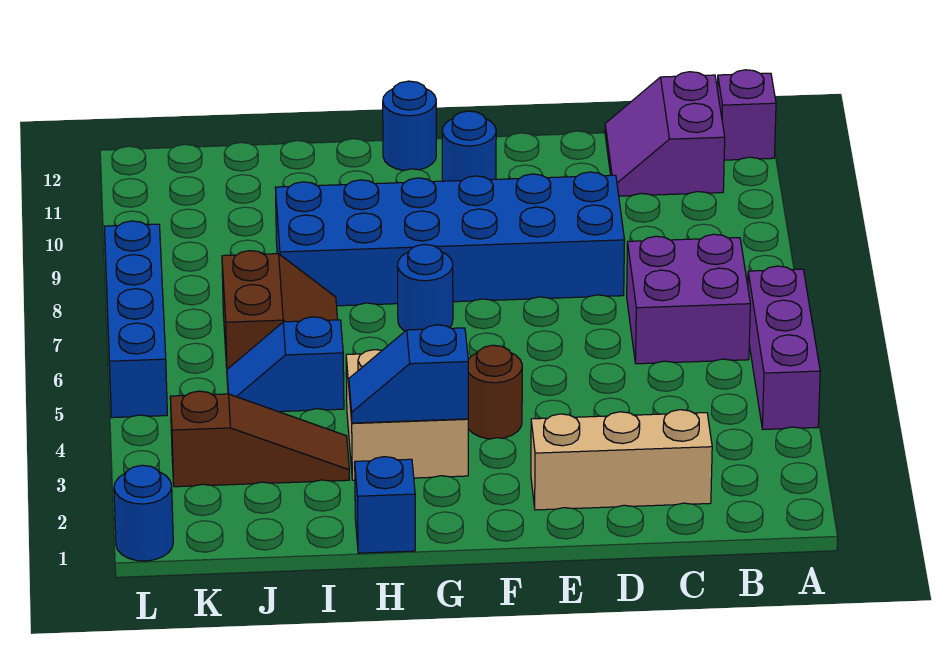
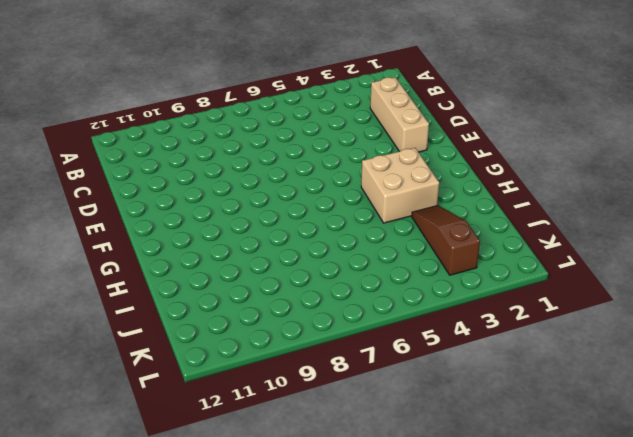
none -> purple brick A4:A6 level 1
none -> purple brick A12 level 1
none -> purple brick B6:C7 level 1

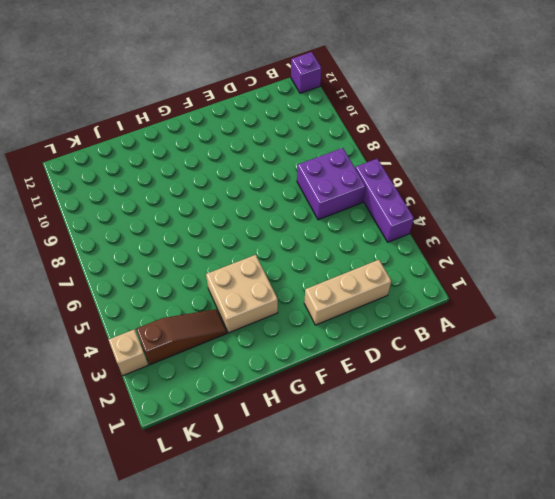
tan brick L3 level 1 -> none
none -> purple slope B11:C12 level 1 top B
none -> blue brick D8:I9 level 1
none -> brown round brick F4 level 1

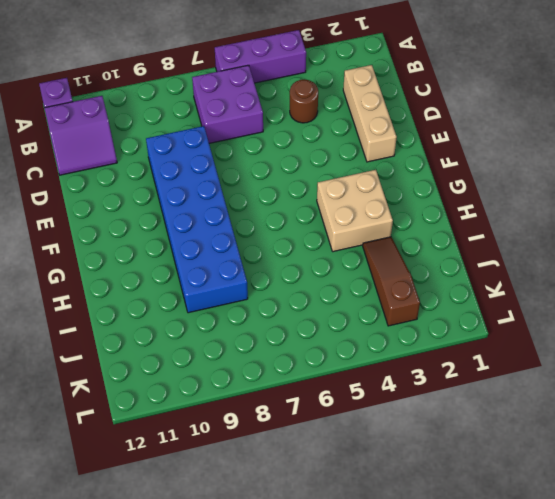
brown round brick C4 level 1 -> brown round brick F4 level 1
none -> blue round brick F11 level 1
none -> blue round brick G7 level 1
none -> blue round brick G12 level 1

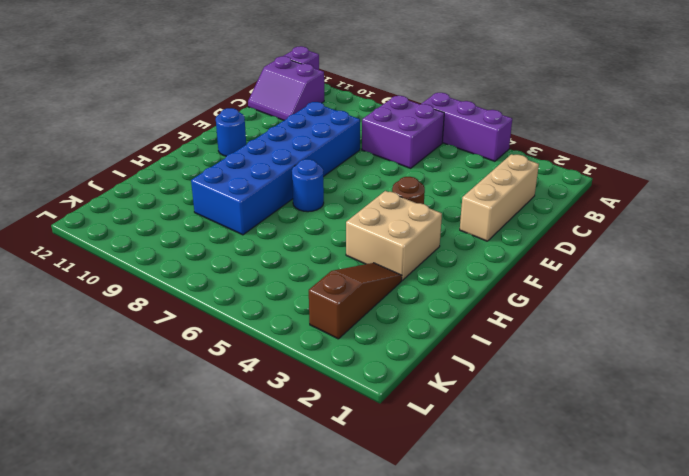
none -> blue round brick G12 level 1
none -> blue brick H1 level 1
none -> blue slope I5:J5 level 1 top I

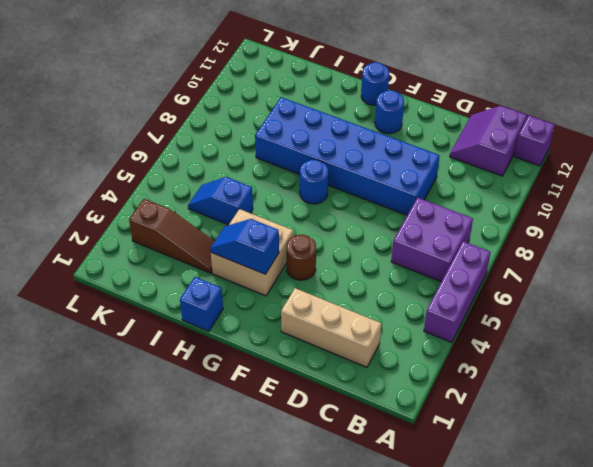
none -> brown slope I6:J7 level 1 top J
none -> blue round brick L1 level 1
none -> blue brick L5:L8 level 1

